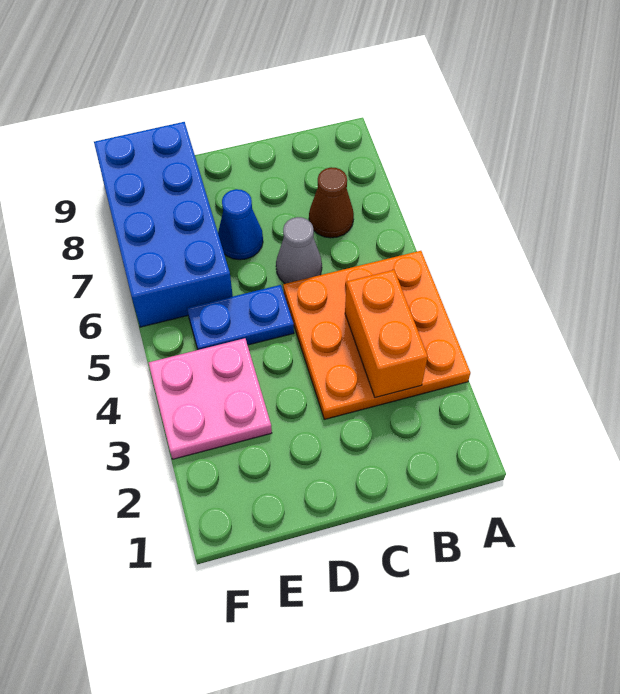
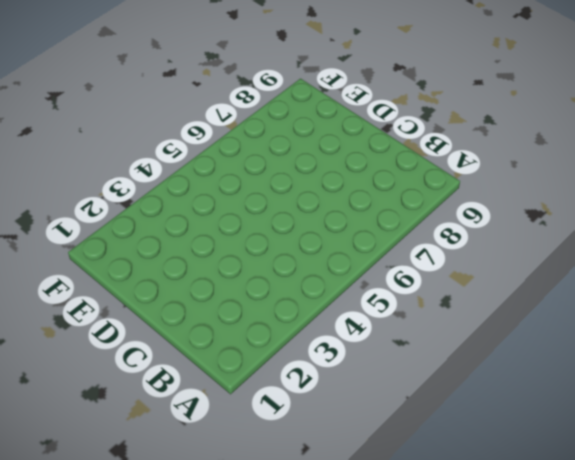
none -> orange plate A3:C5 level 1
none -> brown cone B7 level 1

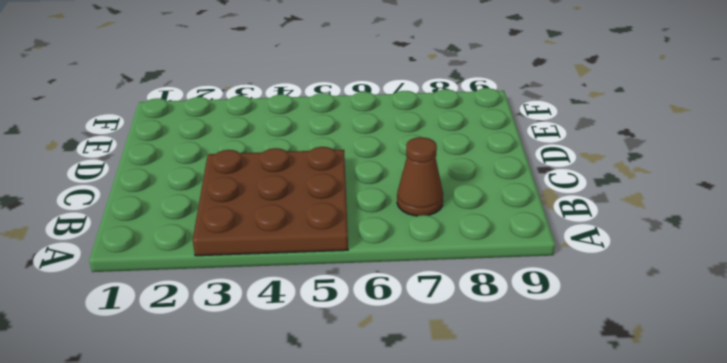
brown plate A3:C5 level 1 -> orange plate A3:C5 level 1
none -> grey cone C6 level 1
none -> blue plate D5:E5 level 1

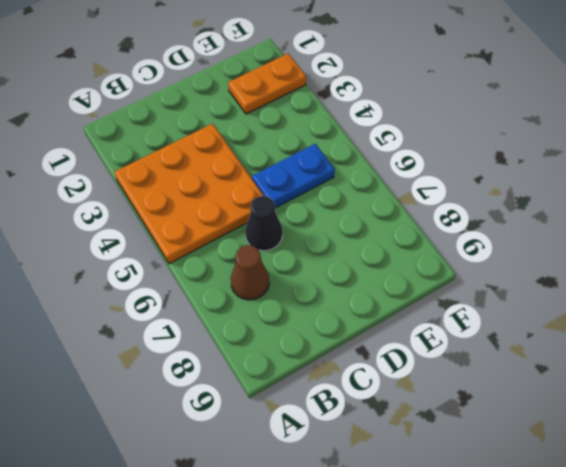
black cone C6 level 1 -> grey cone C6 level 1
orange plate E2:F2 level 1 -> none
none -> blue cone D7 level 1
none -> pink plate E3:F4 level 1

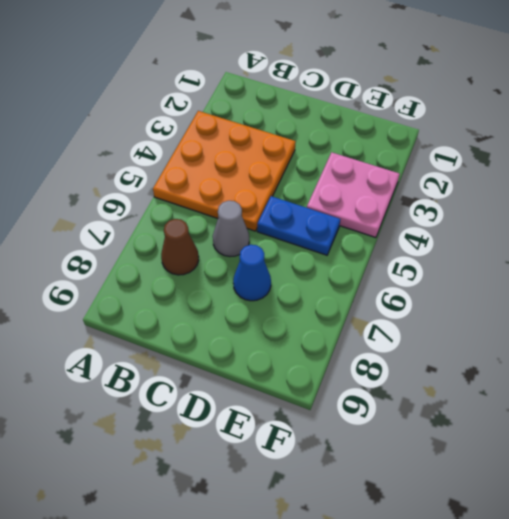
none -> blue brick E6:F9 level 1
none -> orange brick B3:B4 level 2

